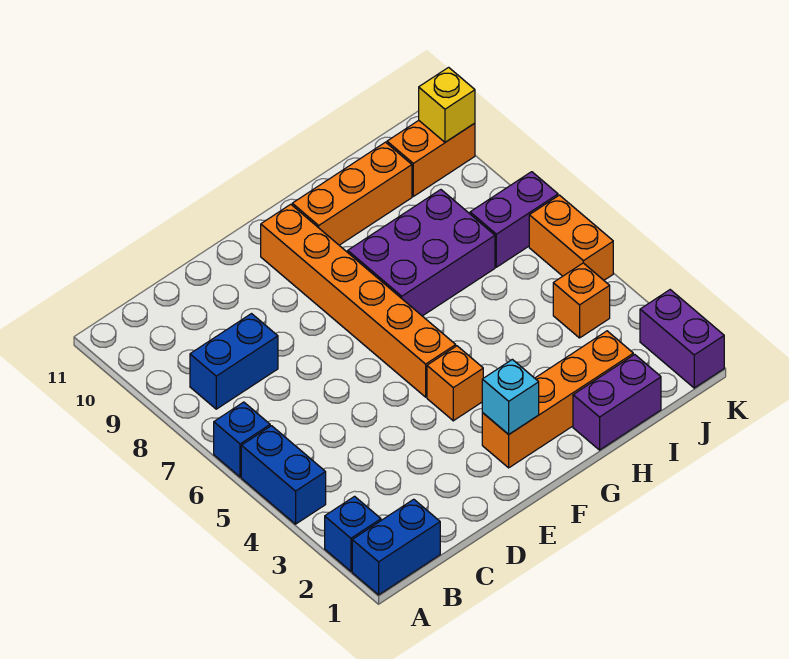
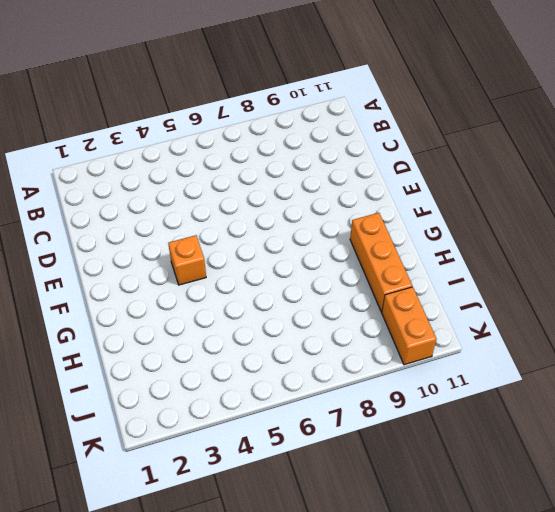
none -> blue brick A1:B1 level 1
none -> blue brick A2 level 1
none -> blue brick A4:A5 level 1

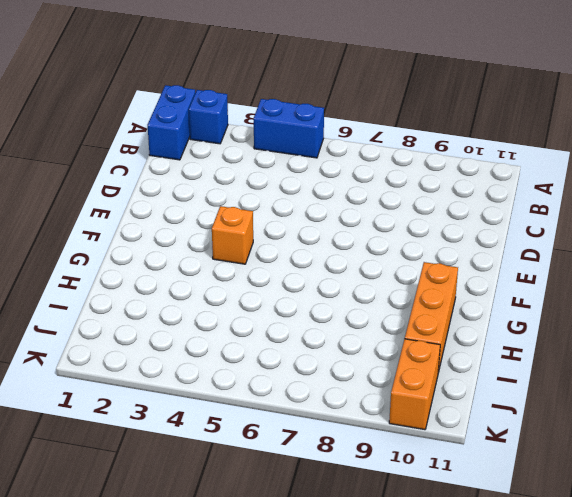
none -> blue brick A6 level 1
none -> blue brick B8:C8 level 1
none -> orange brick F2:I2 level 1

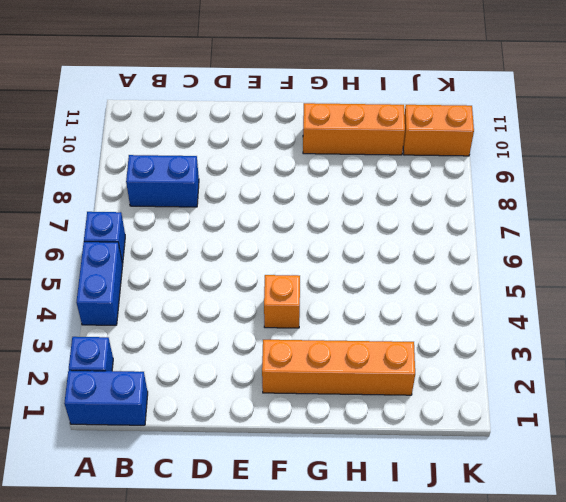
none -> orange brick F5:F10 level 1
none -> purple brick G7:I8 level 1
none -> purple brick H1:I1 level 1

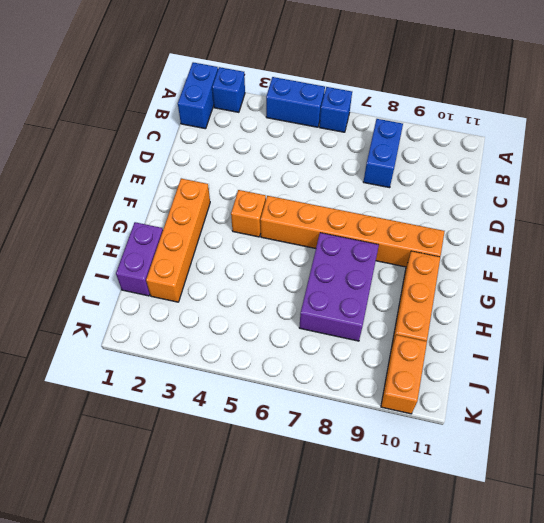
none -> orange brick J4 level 1
none -> purple brick J7:K7 level 1
none -> purple brick K1:K2 level 1

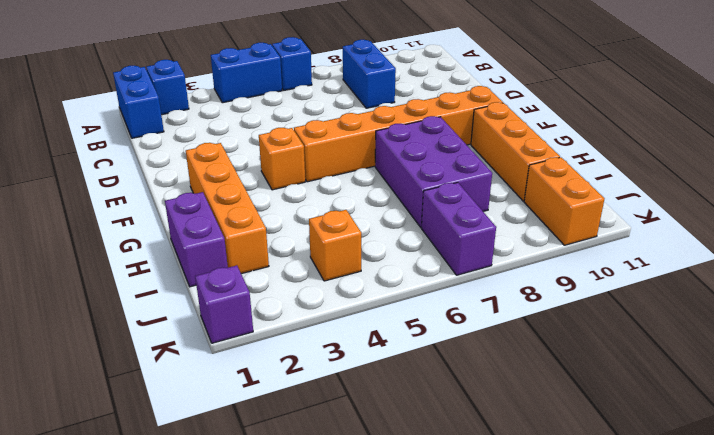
purple brick K1 level 1 -> purple brick K1:K2 level 1
none -> orange brick K5:K6 level 1
none -> cyan brick F2 level 2
none -> yellow brick K10 level 2

